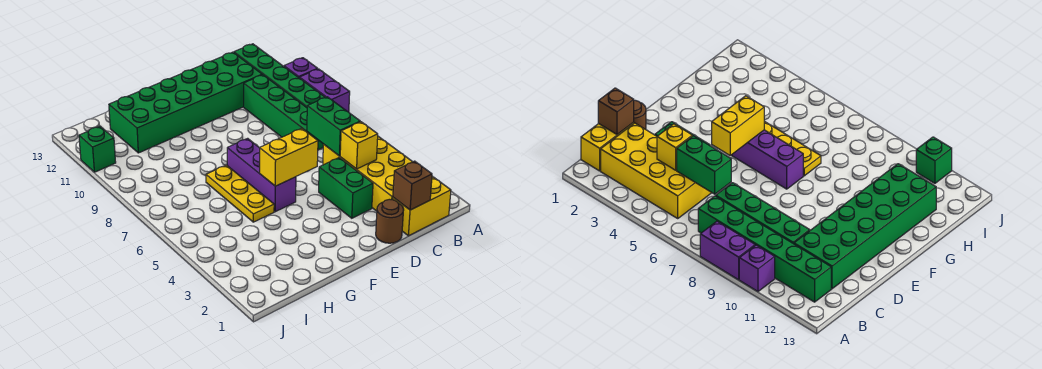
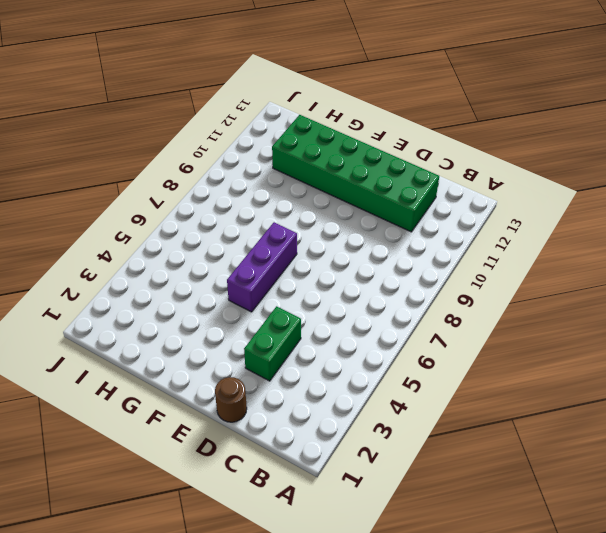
none -> purple brick A8:A9 level 1
none -> purple brick A10 level 1
none -> yellow brick B1:C1 level 1

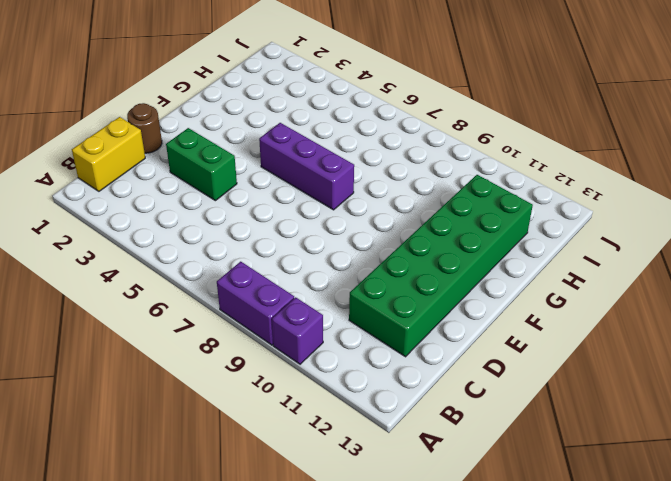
none -> yellow brick B2:C5 level 1
none -> green brick B7:B12 level 1
none -> green brick C7:C10 level 1

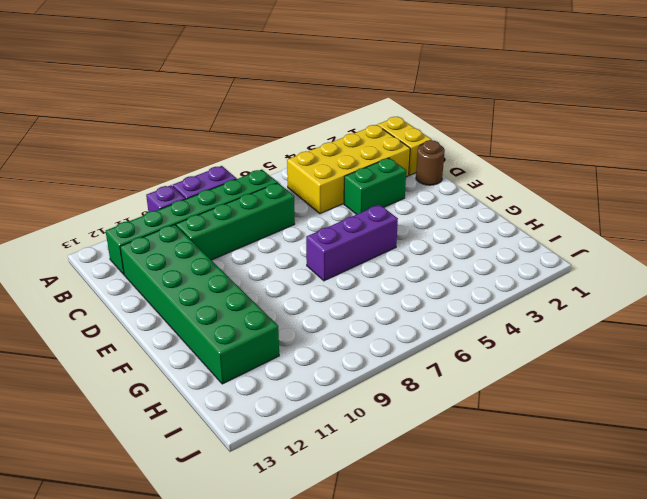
none -> yellow plate G5:G7 level 1
none -> green brick J11 level 1
none -> brown brick C1 level 2

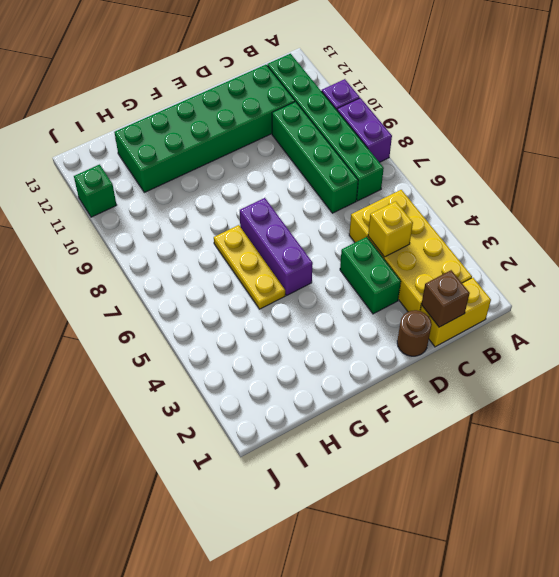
none -> green brick C5:C6 level 2
none -> yellow brick E5:F5 level 2

